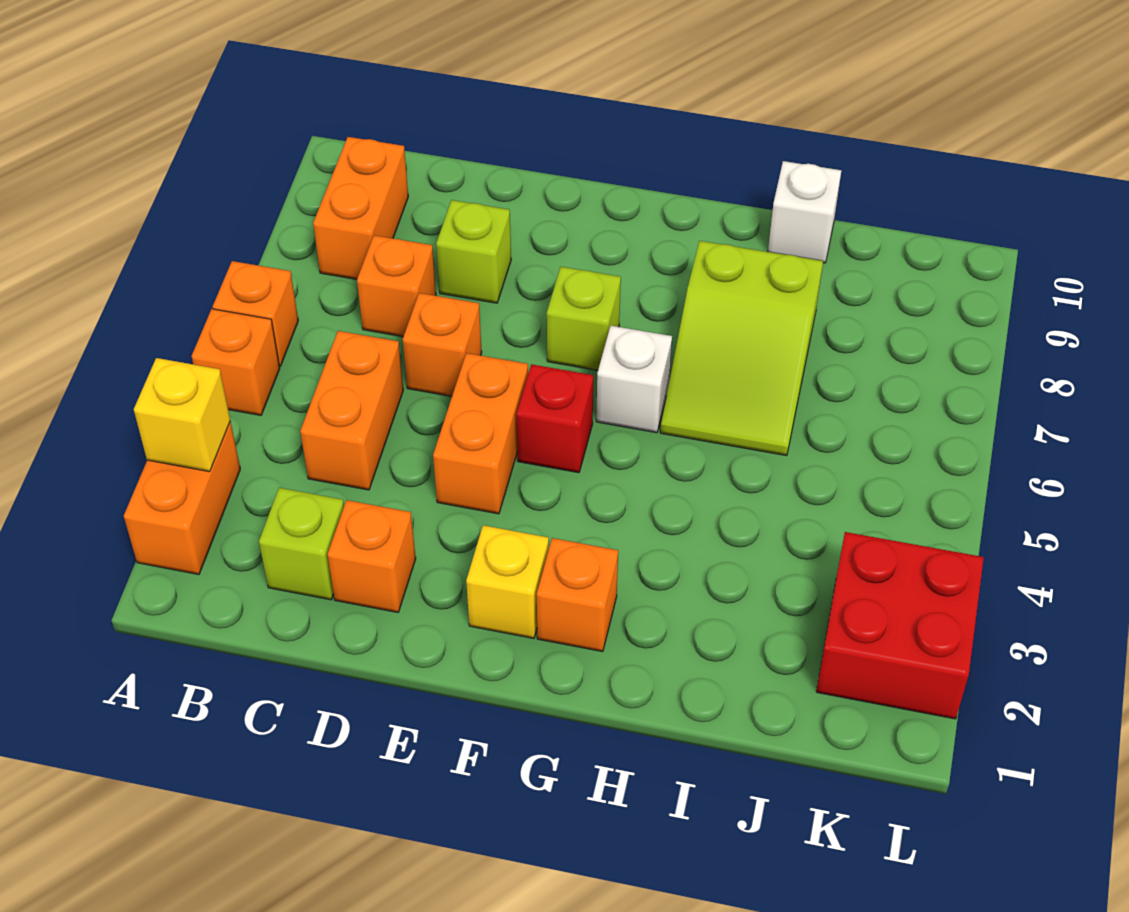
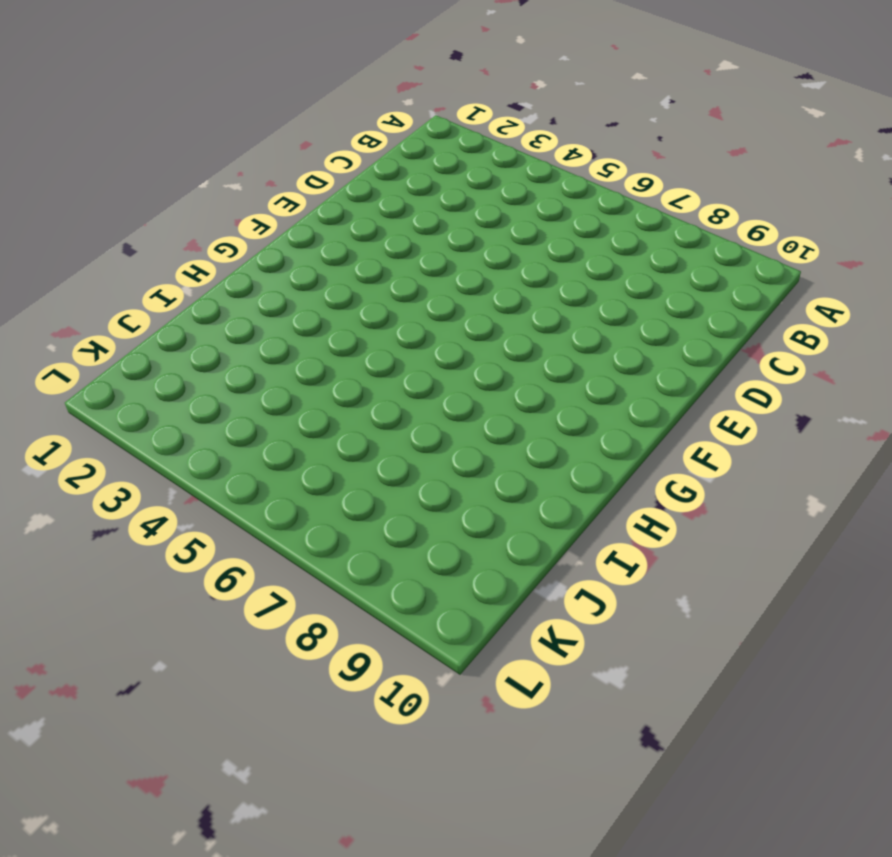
none -> orange brick A2:A3 level 1
none -> orange brick A5 level 1
none -> orange brick A6 level 1

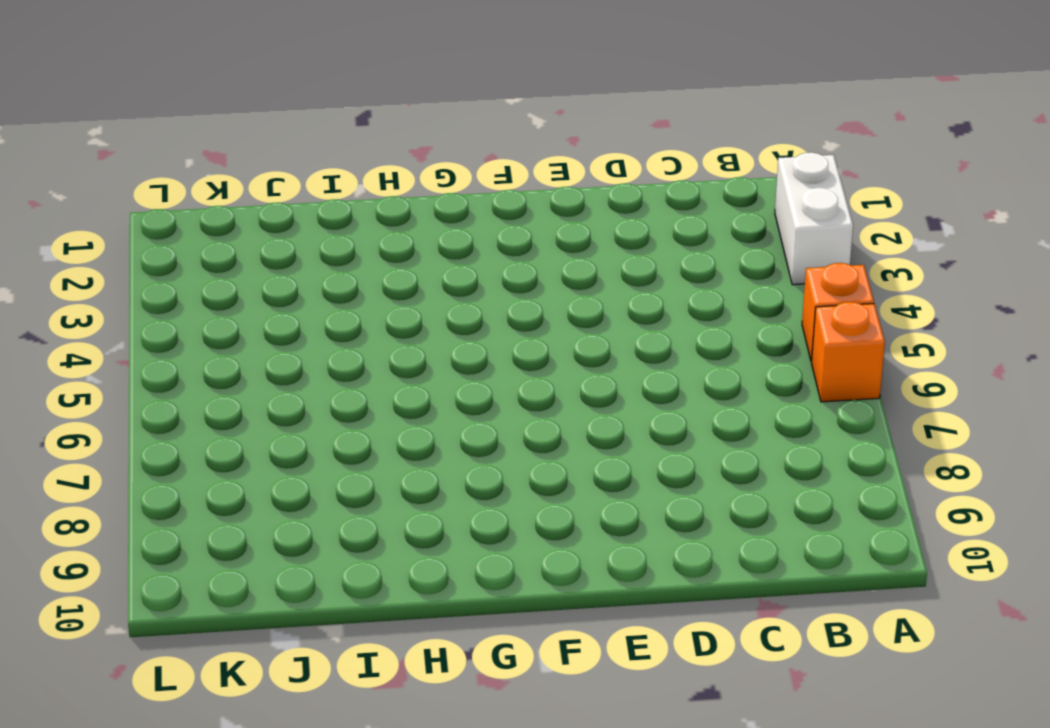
white brick A2:A3 level 1 -> orange brick A2:A3 level 1
none -> orange brick B8:B9 level 1
none -> lime brick C2 level 1
none -> orange brick C4:C5 level 1

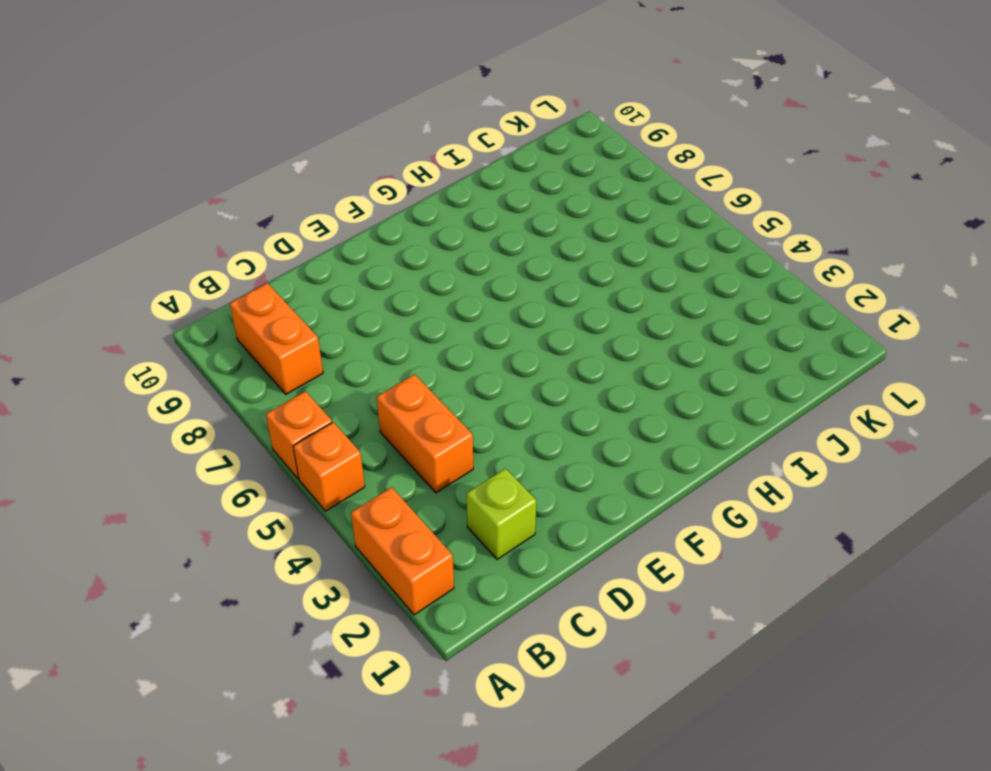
none -> orange brick C7 level 1
none -> orange brick D2 level 1
none -> orange brick D6 level 1

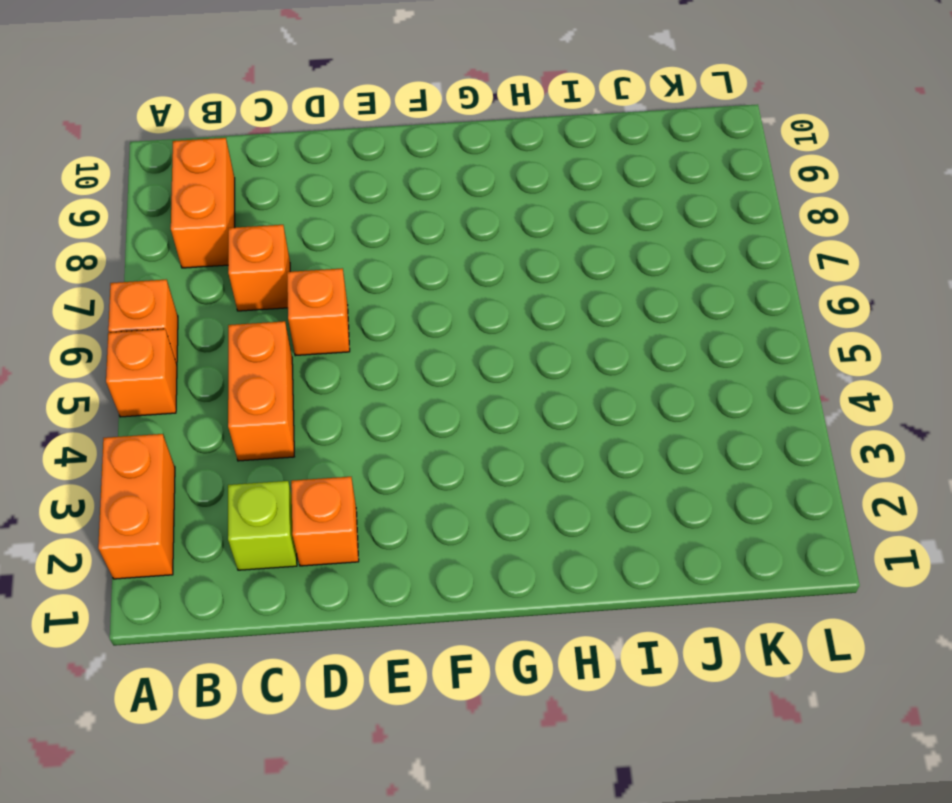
none -> lime brick D8 level 1
none -> orange brick E4:E5 level 1
none -> yellow brick F2 level 1

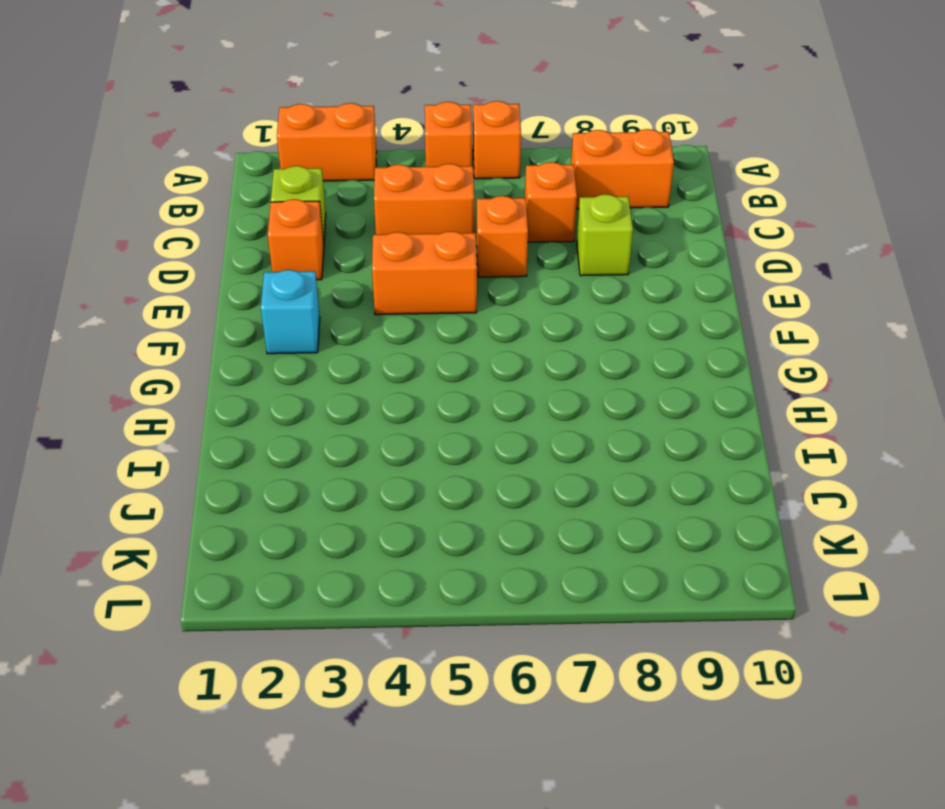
cyan brick F2 level 1 -> yellow brick F2 level 1
none -> red brick F5 level 1
none -> lime brick F7 level 1
none -> orange brick G2 level 1

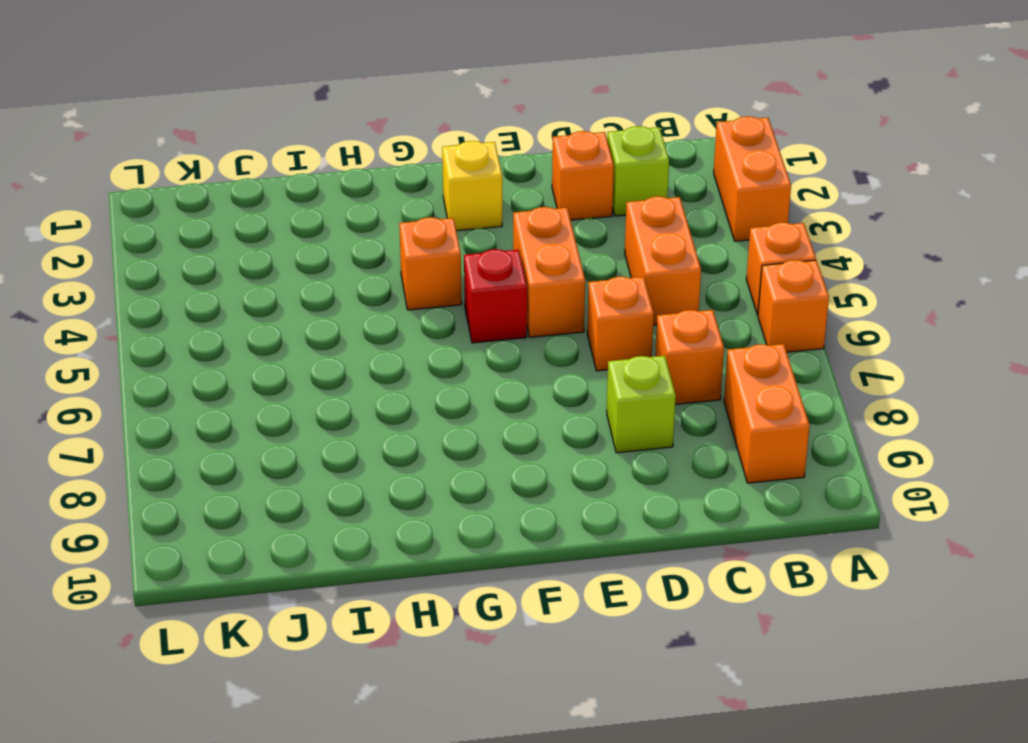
orange brick G4 level 1 -> orange brick G2 level 1
none -> lime brick F7 level 1
none -> white brick G6 level 1
none -> lime slope H6:I8 level 1 top 8

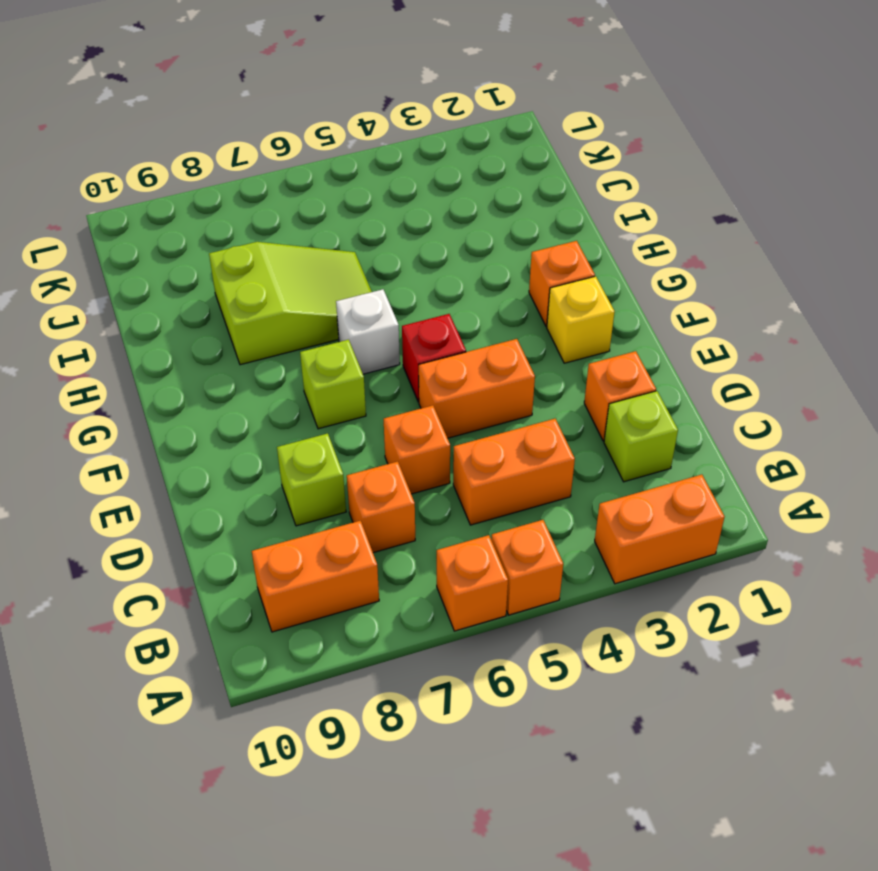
none -> white brick I10 level 1
none -> red brick K2:L3 level 1
none -> yellow brick A3 level 2

